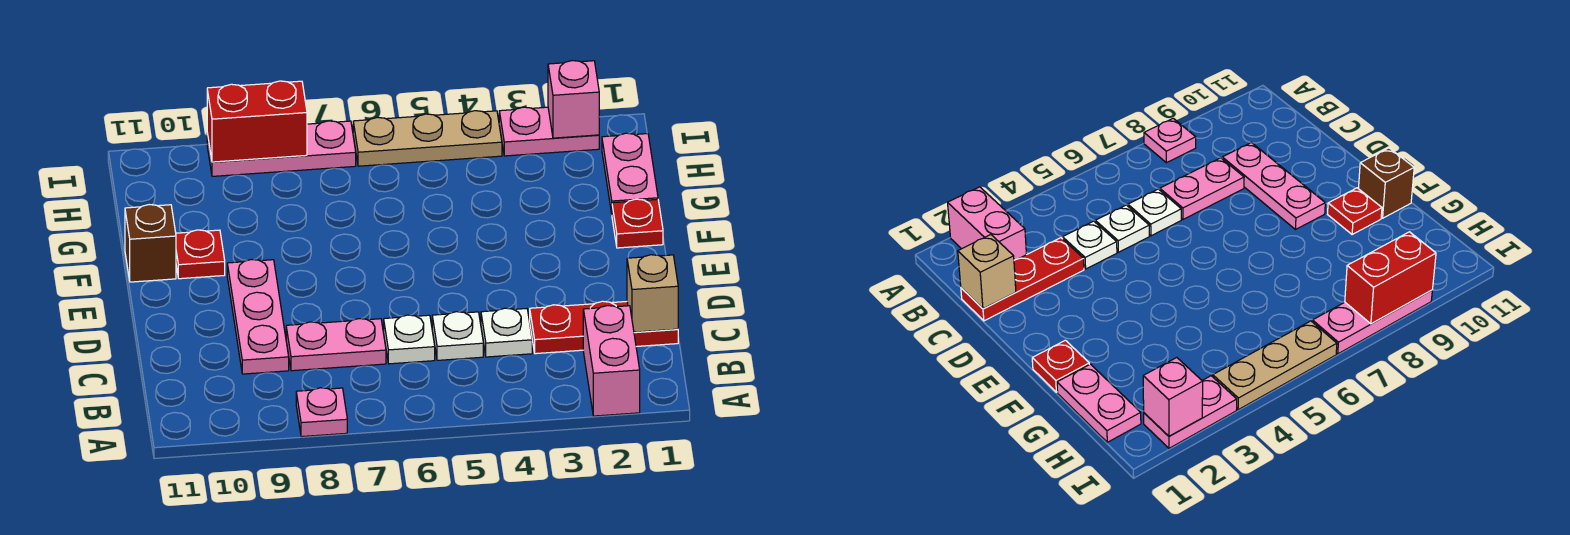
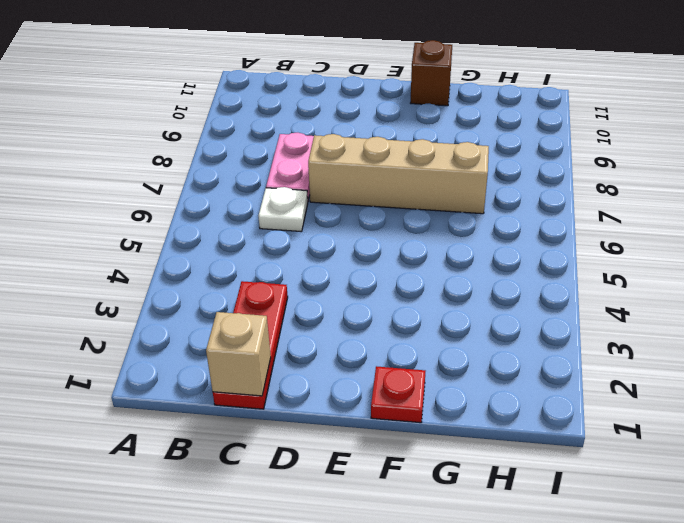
tan brick D7:G7 level 1 -> none
none -> pink brick A2:B2 level 1
none -> pink plate A8 level 1
none -> white plate C4 level 1

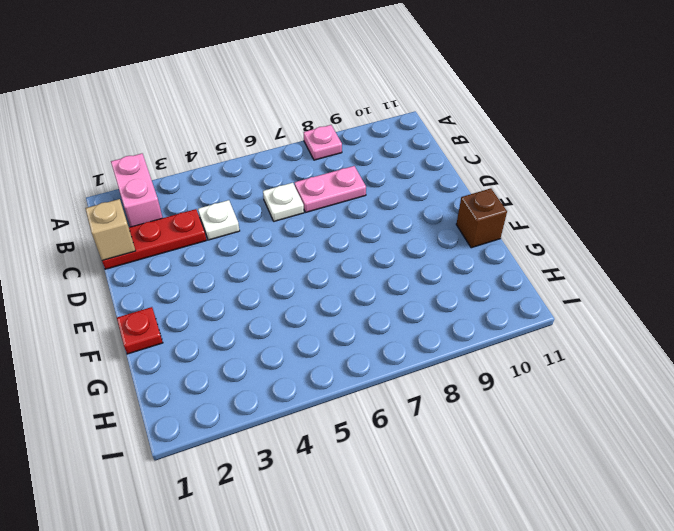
none -> white plate C5 level 1
none -> pink plate C9:E9 level 1
none -> red plate F10 level 1

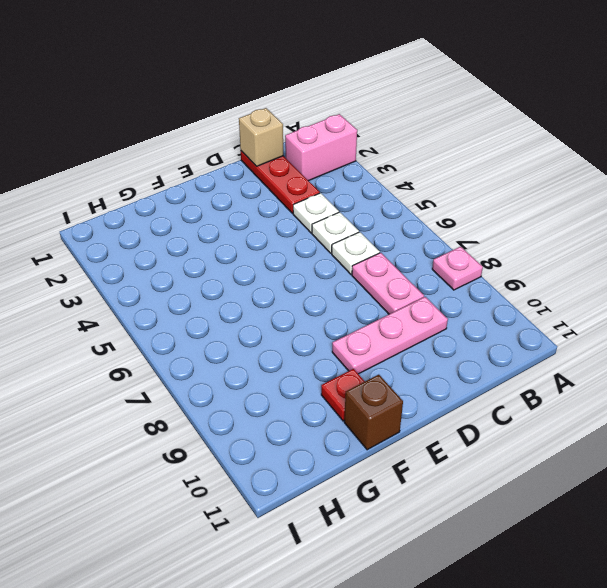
none -> red plate F1 level 1
none -> pink plate G1:H1 level 1
none -> pink plate I2:I3 level 1

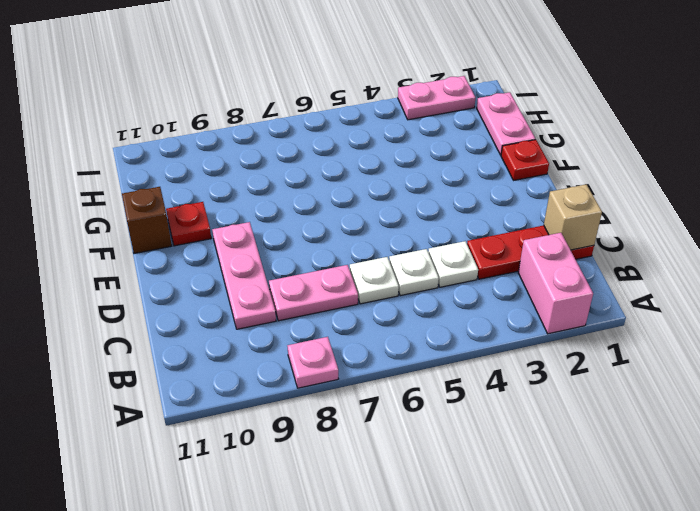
none -> tan plate I4:I6 level 1
none -> pink plate I7:I9 level 1
none -> pink brick I2 level 2

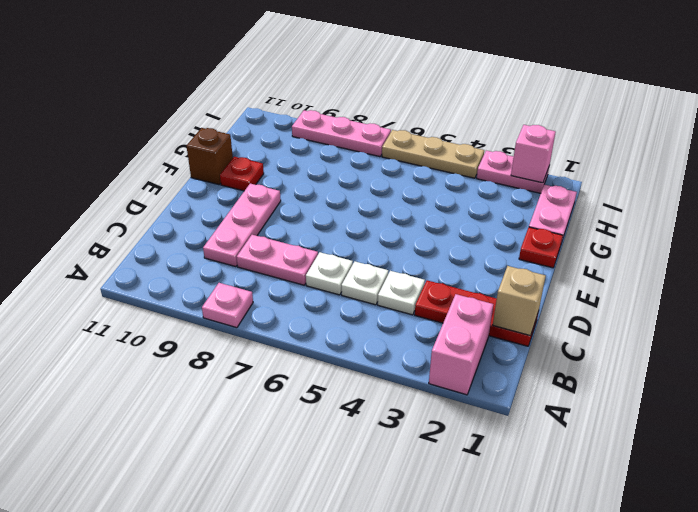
none -> red brick I8:I9 level 2

